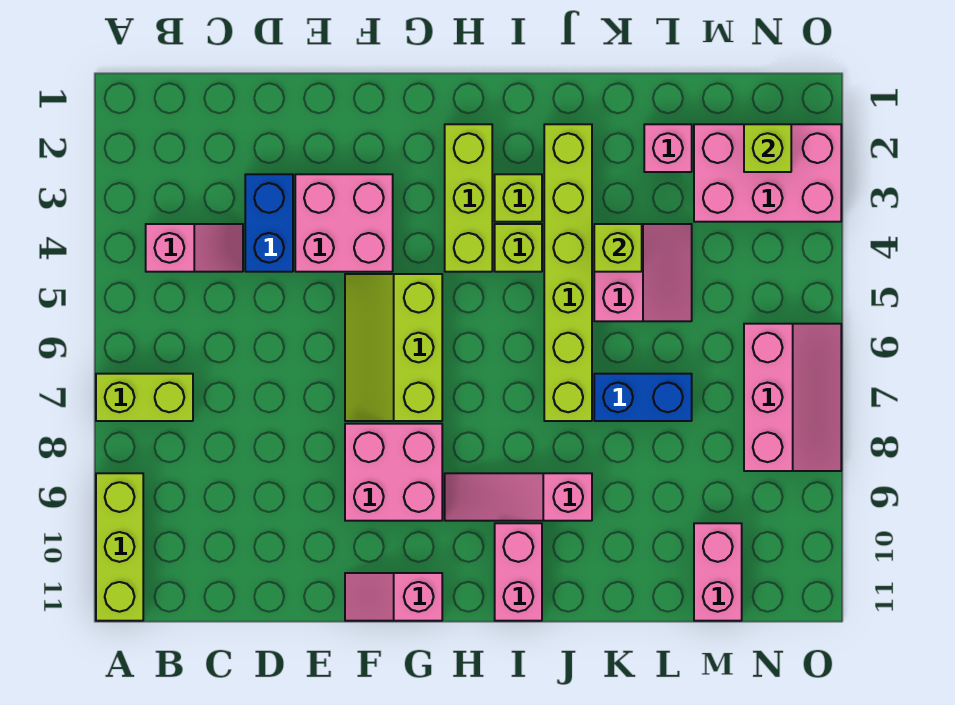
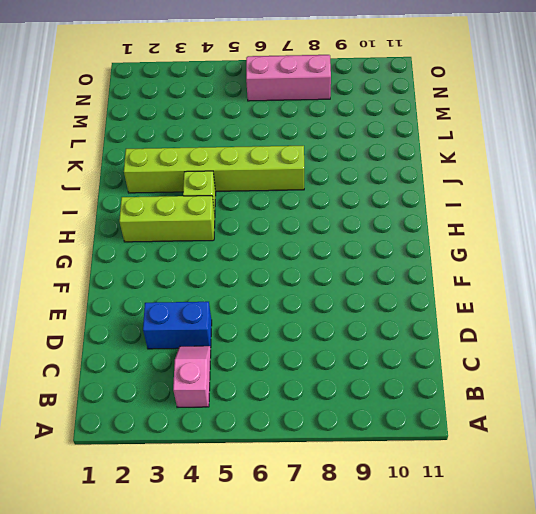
none -> lime brick A7:B7 level 1
none -> lime brick A9:A11 level 1
none -> pink brick E3:F4 level 1

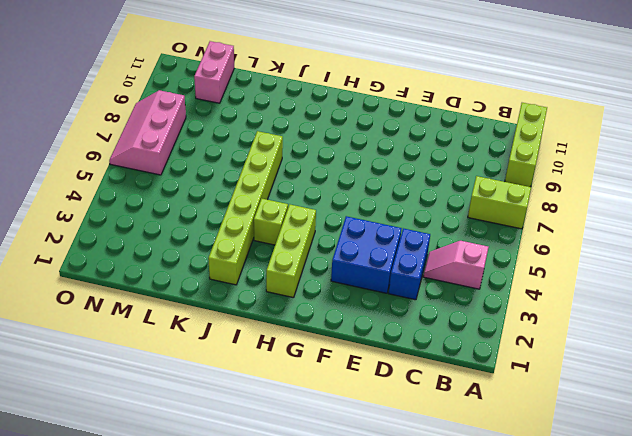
blue brick E3:F4 level 1 -> pink brick E3:F4 level 1
none -> lime slope F5:G7 level 1 top G
none -> pink brick F8:G9 level 1
none -> pink slope F11:G11 level 1 top G

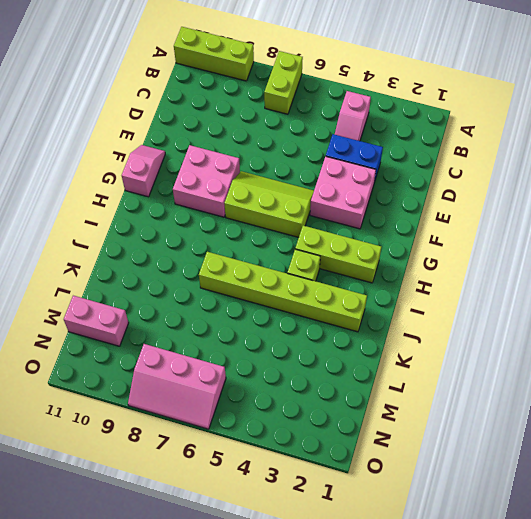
none -> pink slope H9:J9 level 1 top J
none -> lime brick I3 level 1
none -> pink brick I10:I11 level 1

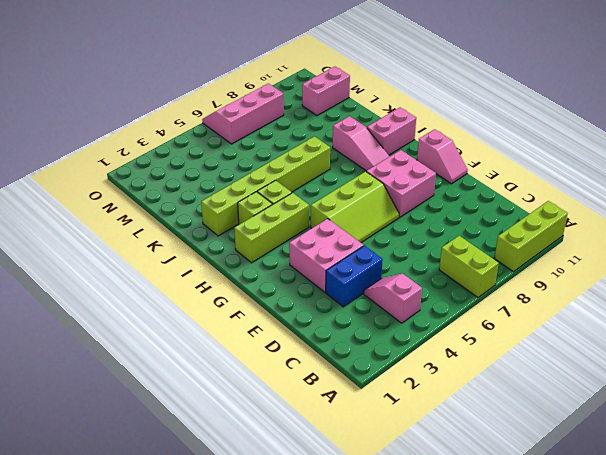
none -> pink slope K4:L5 level 1 top K
none -> blue brick K7:L7 level 1
none -> pink brick L2 level 1

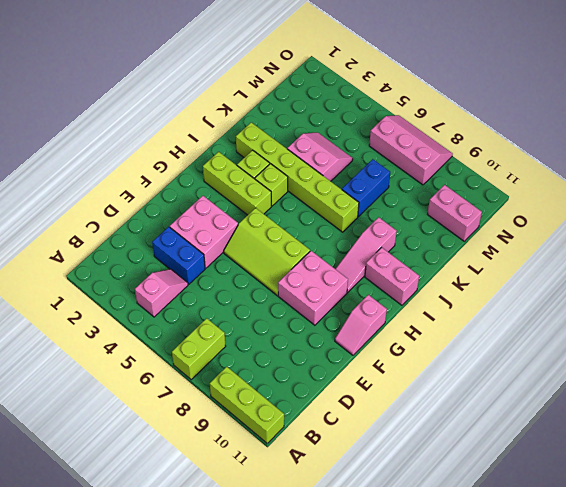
none -> pink brick L2 level 1
none -> pink brick M2:O3 level 1
none -> lime brick K4 level 2

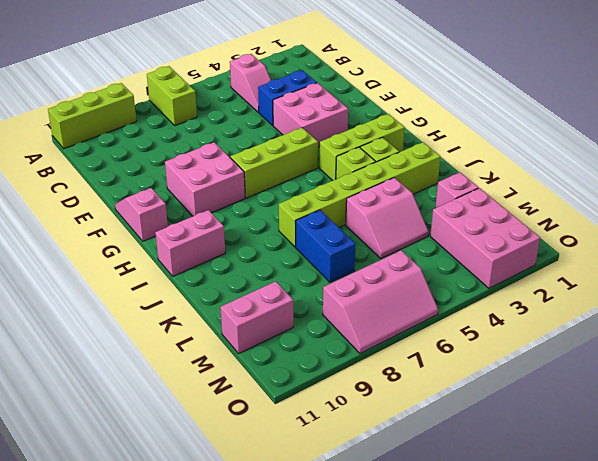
none -> pink slope H9:J9 level 1 top J
none -> lime brick K4 level 2
none -> lime brick N2 level 2

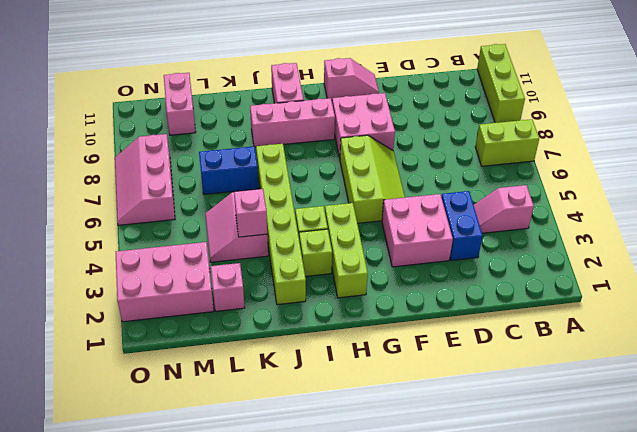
pink brick H9:J9 level 1 -> pink slope H9:J9 level 1 top J
pink brick K4 level 2 -> lime brick K4 level 2
none -> lime brick N2 level 2

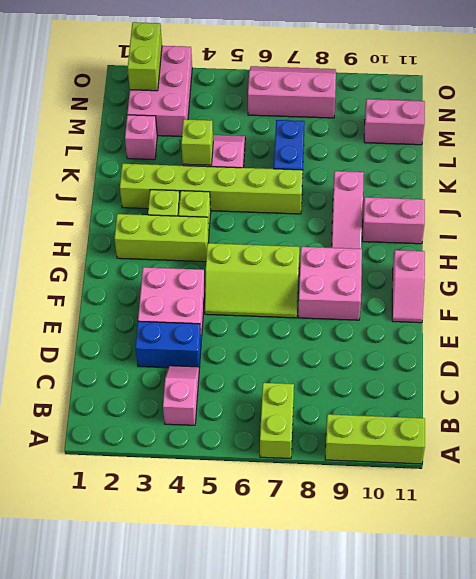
lime brick N2:O2 level 2 -> lime brick N2 level 2

